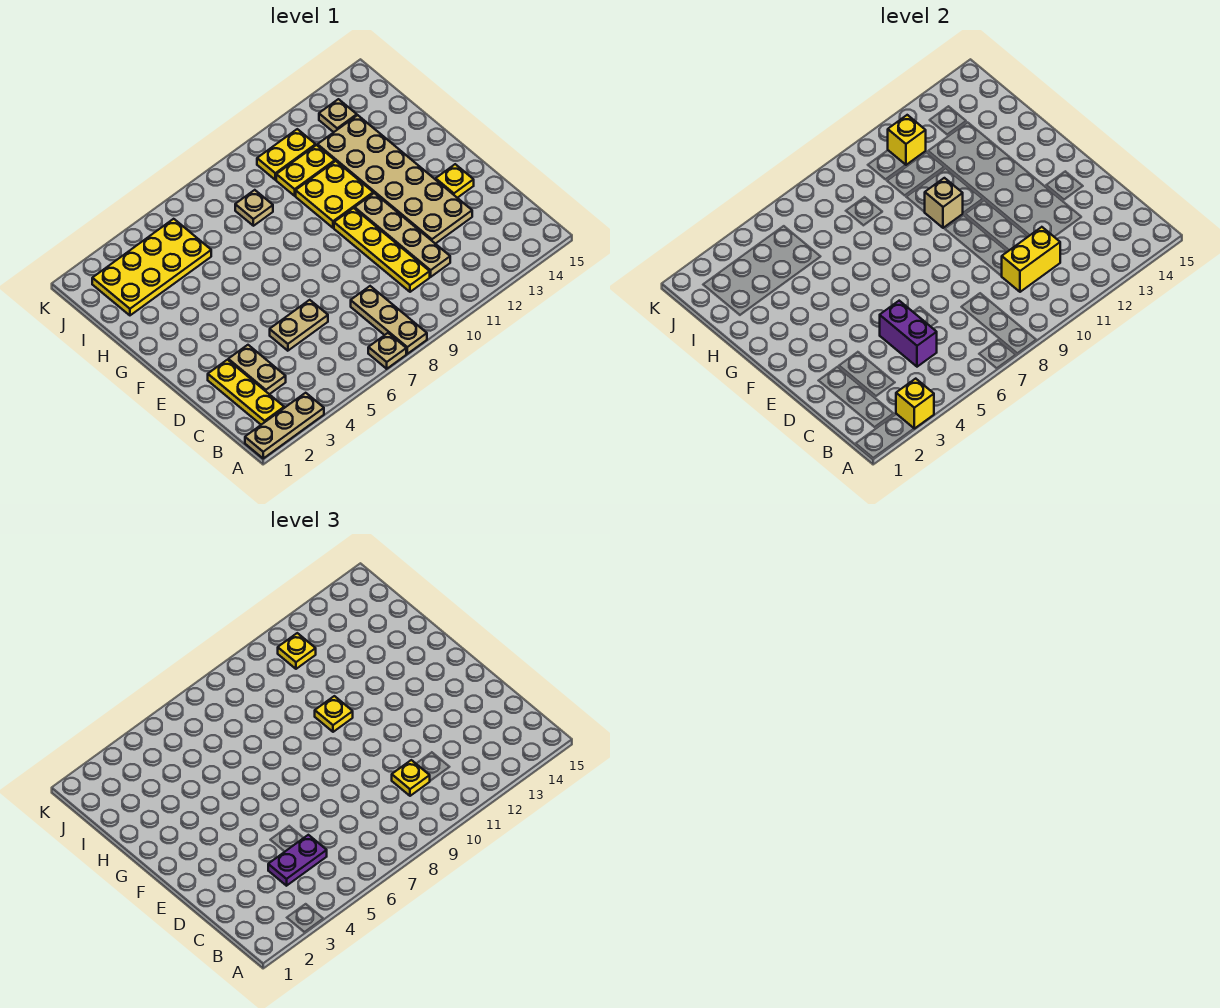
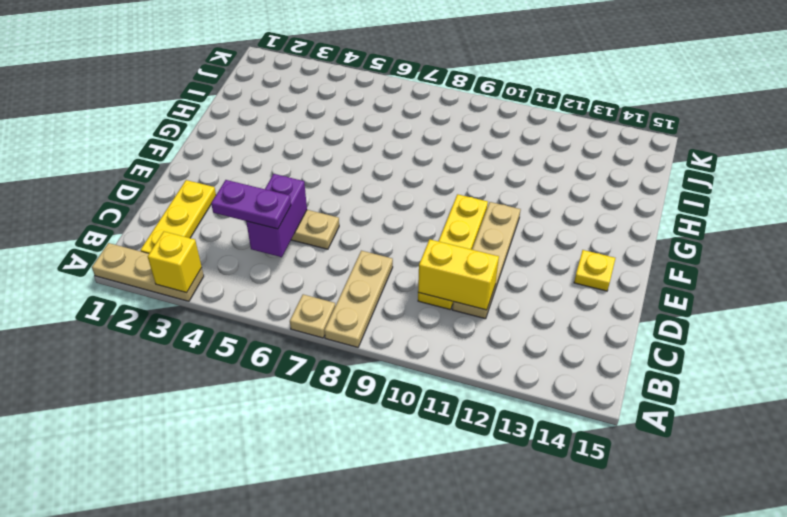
none -> tan plate C3:D3 level 1
none -> tan plate D12:I13 level 1
none -> yellow plate G10:H11 level 1

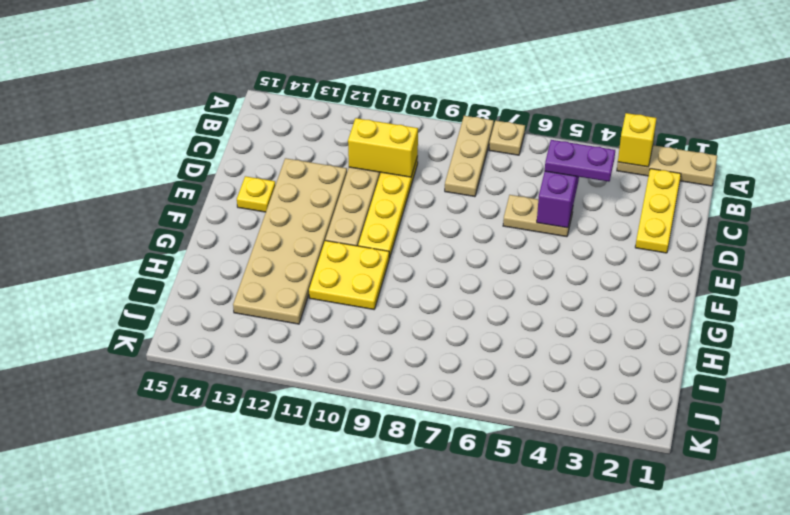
none -> tan plate C3:D3 level 1
none -> yellow plate I2:J5 level 1
none -> tan plate I8 level 1

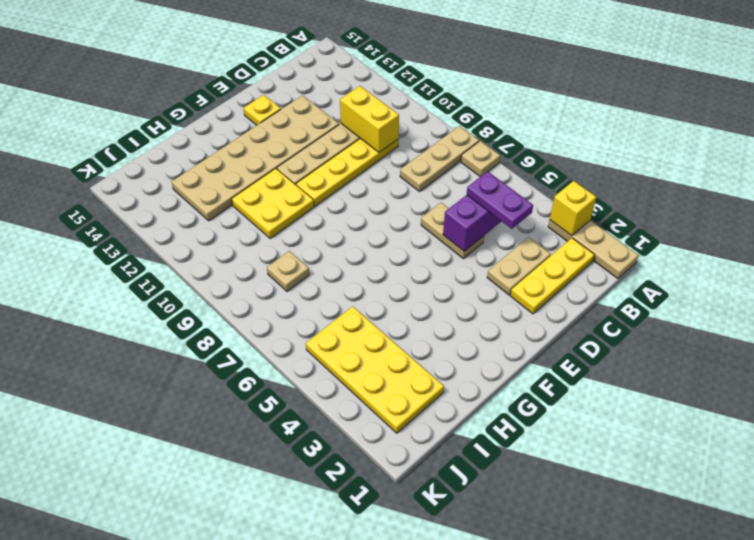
none -> yellow plate I10:I11 level 1
none -> yellow plate J10:J11 level 1
none -> tan plate J13 level 1

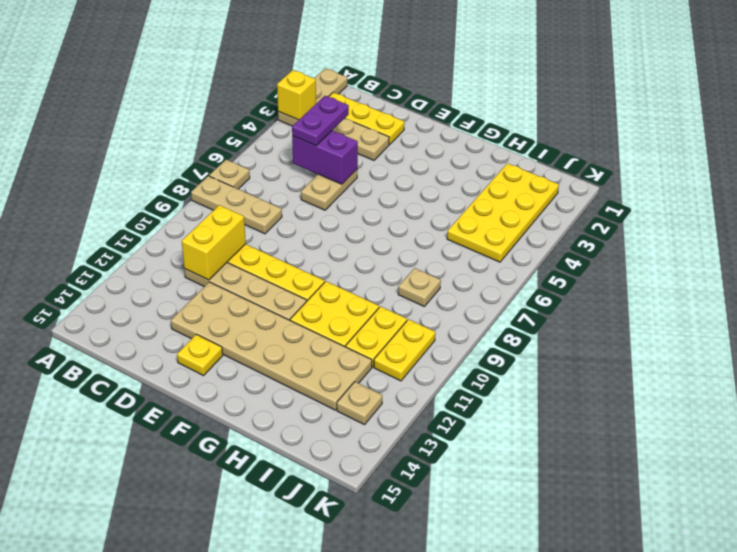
none -> tan brick G10 level 2
none -> yellow brick J11 level 2
none -> yellow plate C10 level 3

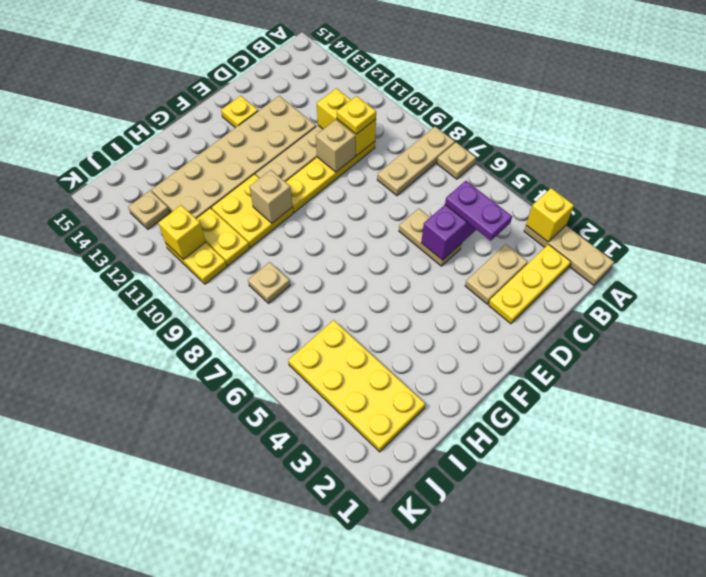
tan brick D10 level 2 -> none
none -> yellow plate G10 level 3
none -> yellow plate J11 level 3

